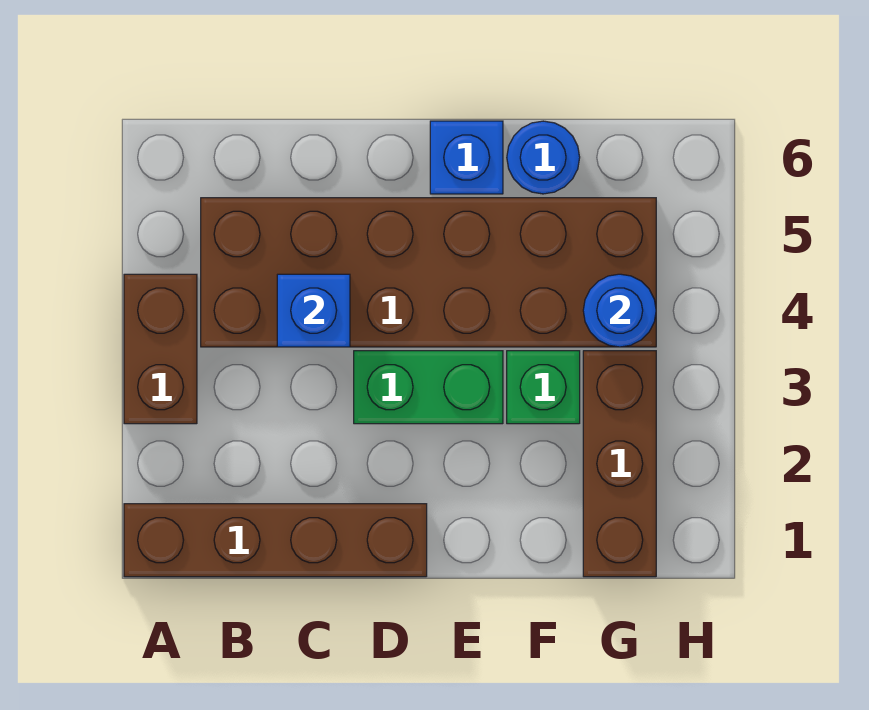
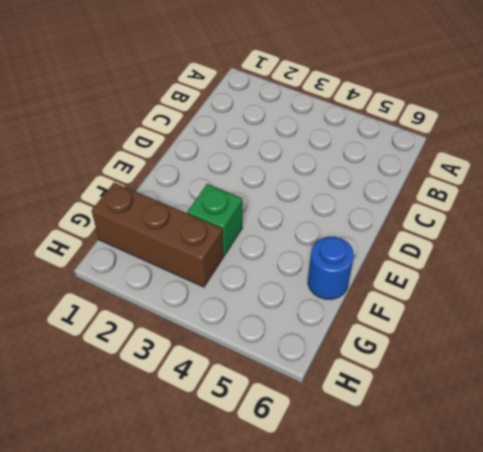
none -> brown brick A1:D1 level 1
none -> brown brick A3:A4 level 1

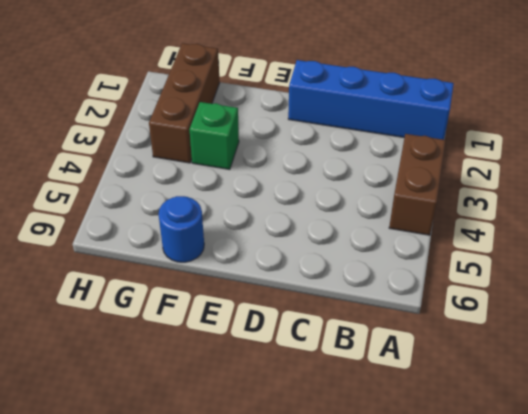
blue brick A1:D1 level 1 -> brown brick A1:D1 level 1
none -> brown brick B4:G5 level 1
none -> green brick D3:E3 level 1

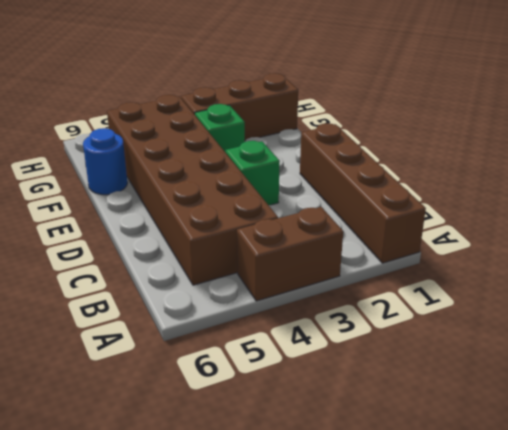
green brick D3 level 1 -> green brick D3:E3 level 1
none -> blue brick E6 level 1
none -> blue brick C4 level 2

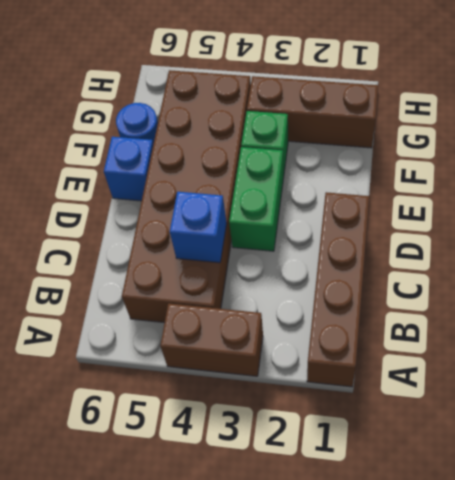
none -> blue round brick G4 level 2

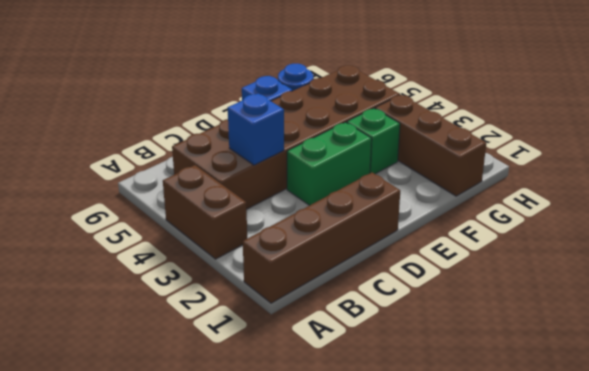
none -> blue round brick G4 level 2

